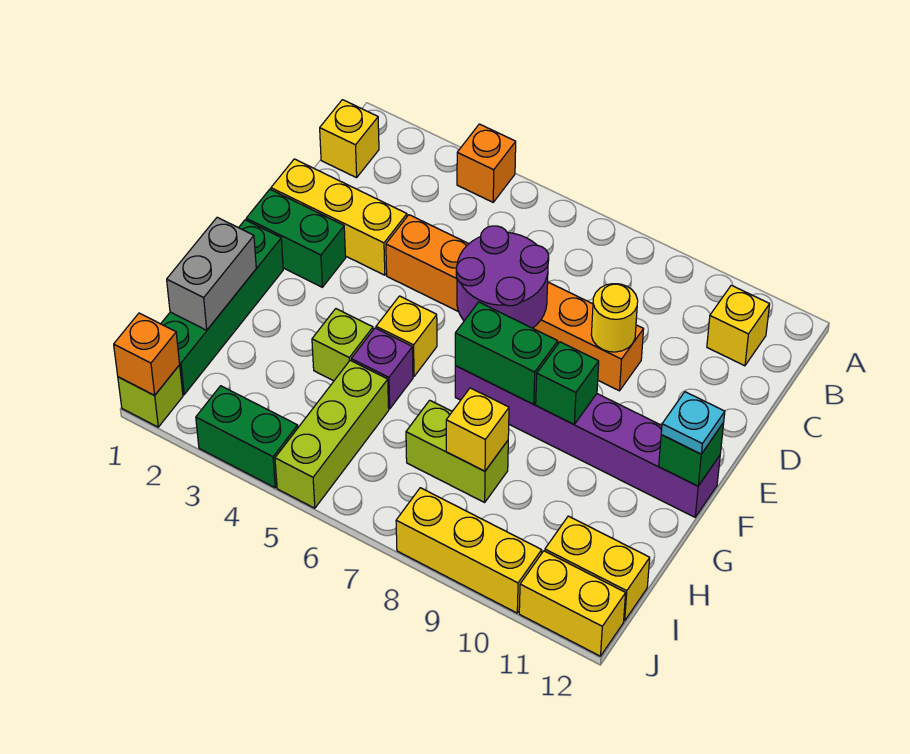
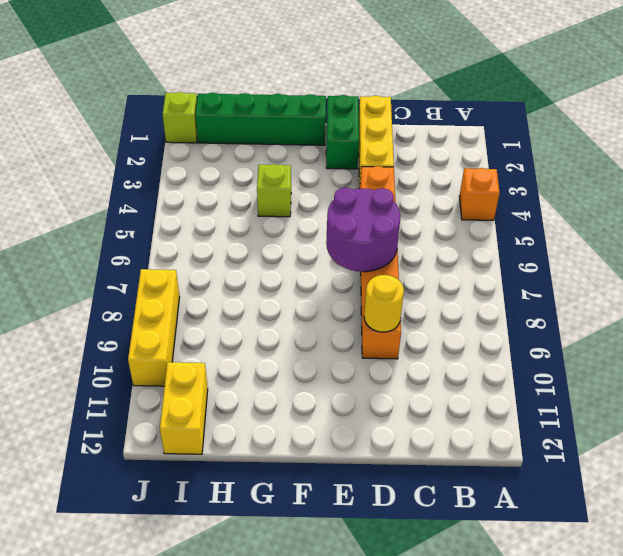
none -> yellow brick B1 level 1
none -> yellow brick B11 level 1
none -> yellow brick F5 level 1

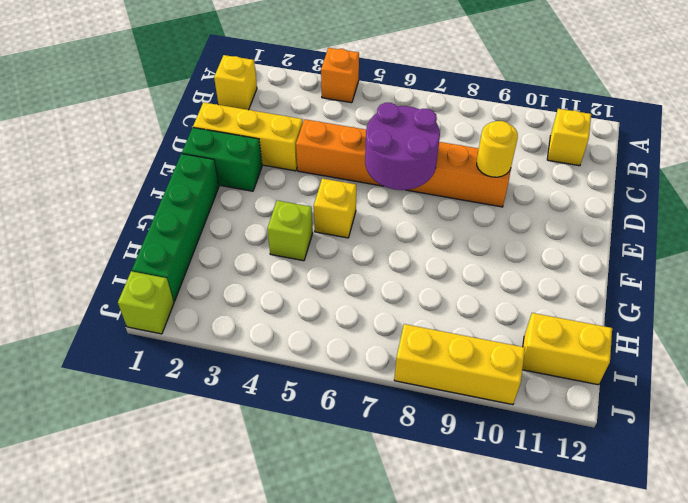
none -> purple brick F7:F12 level 1
none -> purple brick G5 level 1
none -> lime brick H5:J5 level 1

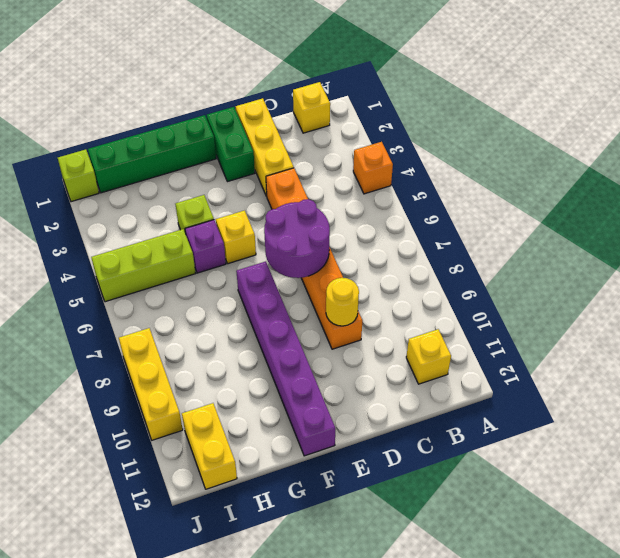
none -> lime brick H7:H8 level 1
none -> green brick J3:J4 level 1
none -> yellow brick J11:J12 level 1

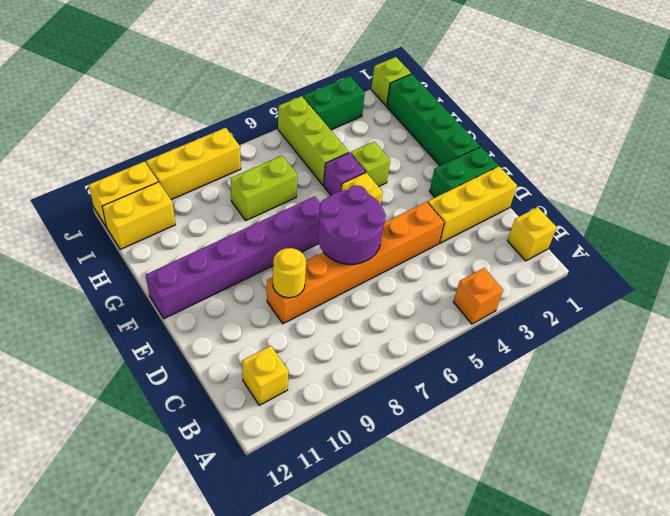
none -> green brick F7:F8 level 2
none -> green brick F9 level 2
none -> green brick F12 level 2

